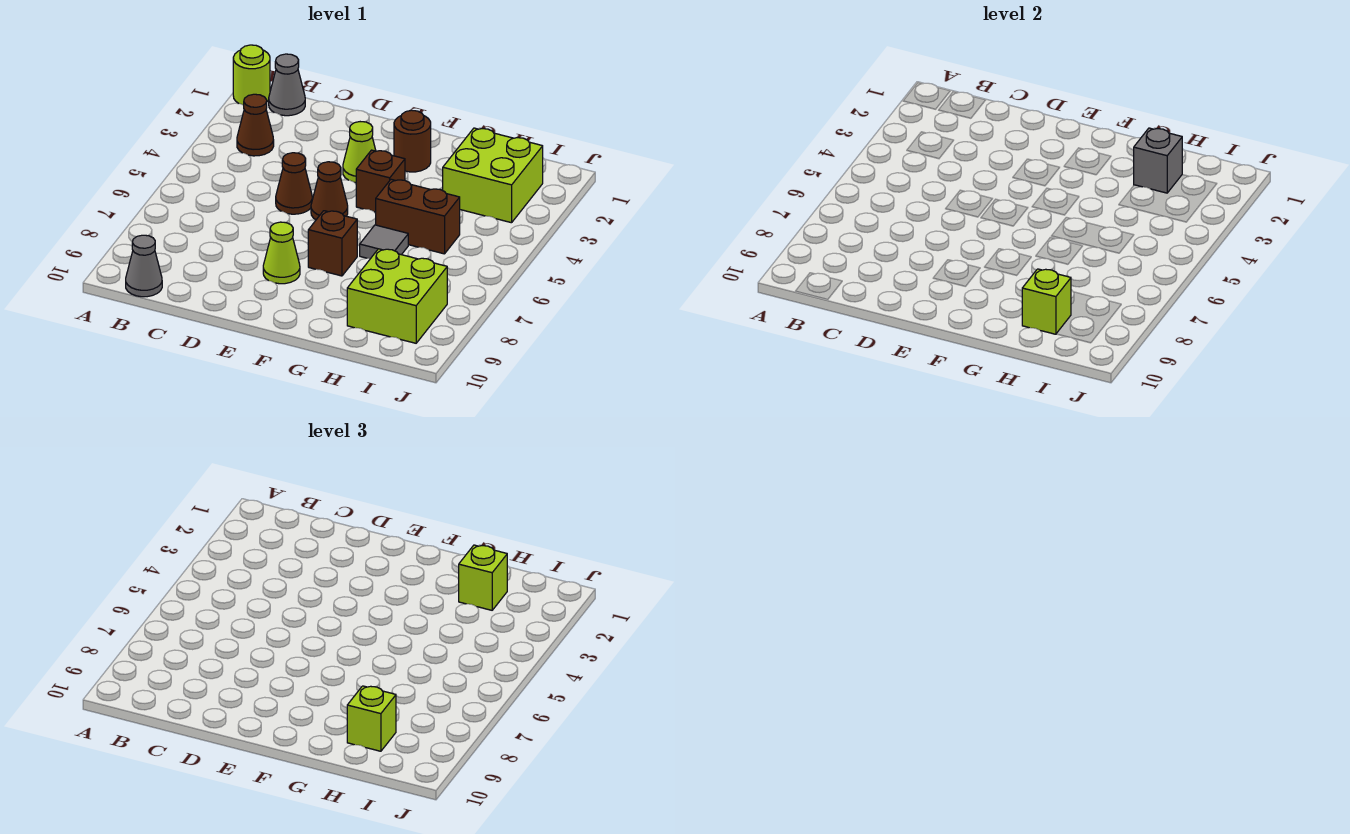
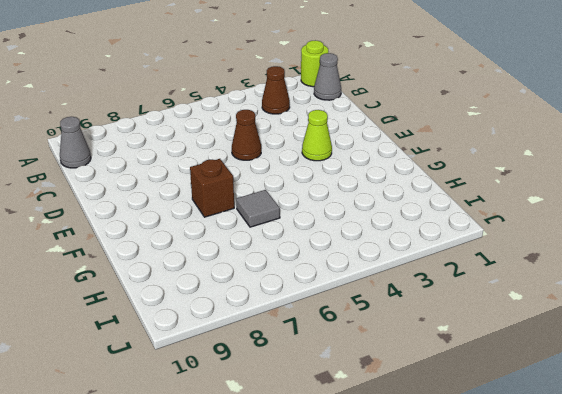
none -> brown cone E5 level 1
none -> lime cone E8 level 1
none -> brown round brick F2 level 1

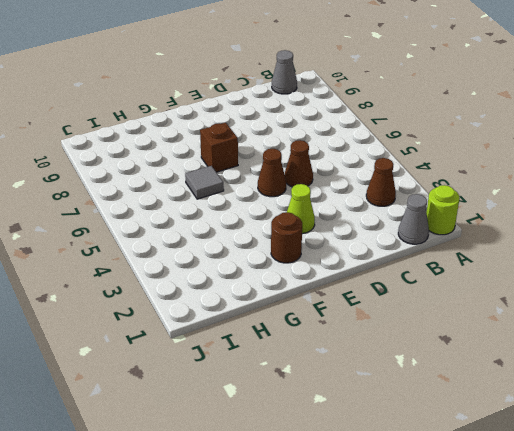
none -> lime cone E8 level 1
none -> brown brick F4 level 1
none -> brown brick G5:H5 level 1

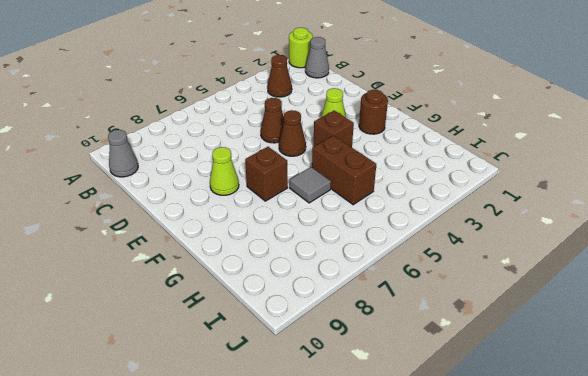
none -> lime brick H2:I3 level 1
none -> lime brick H8:I9 level 1
none -> grey brick H2 level 2

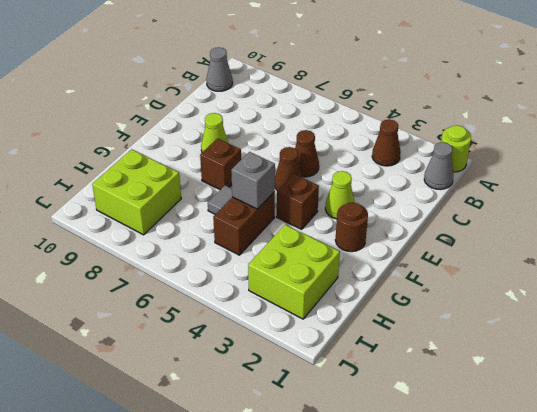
grey brick G5 level 2 -> grey brick H2 level 2
none -> lime brick H9 level 2
none -> lime brick H2 level 3
none -> lime brick H9 level 3

